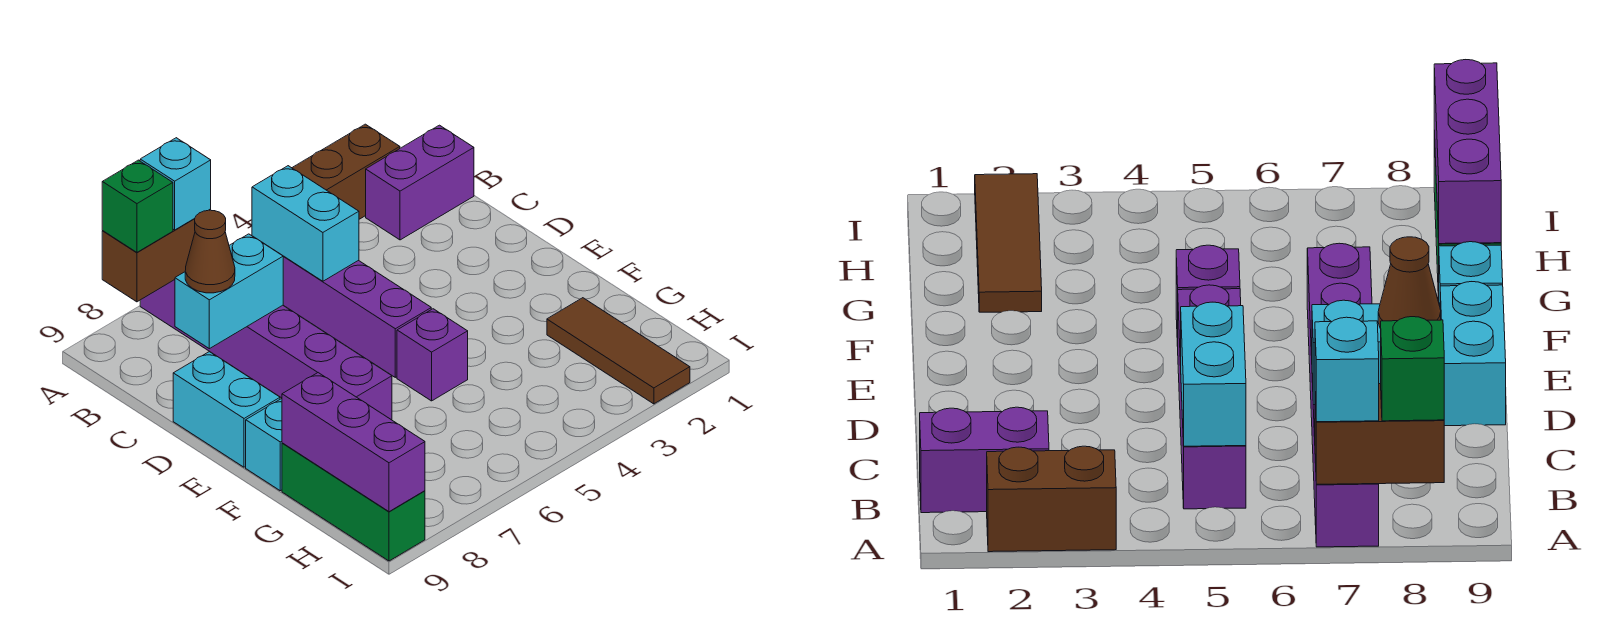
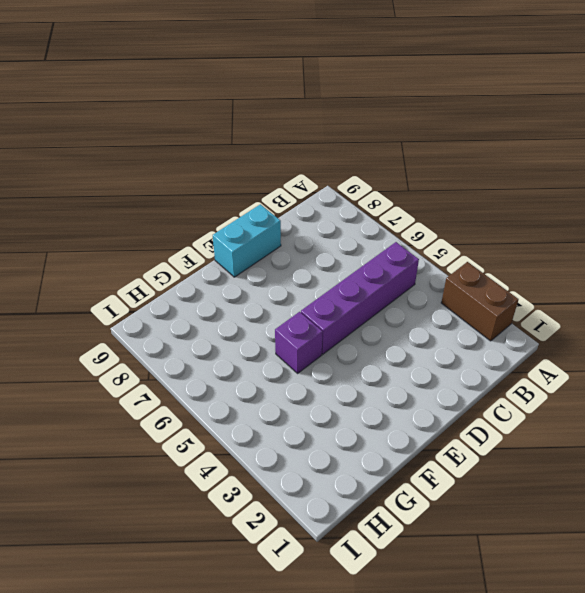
none -> purple brick A7:F7 level 1
none -> purple brick B1:B2 level 1
none -> cyan brick F9 level 1

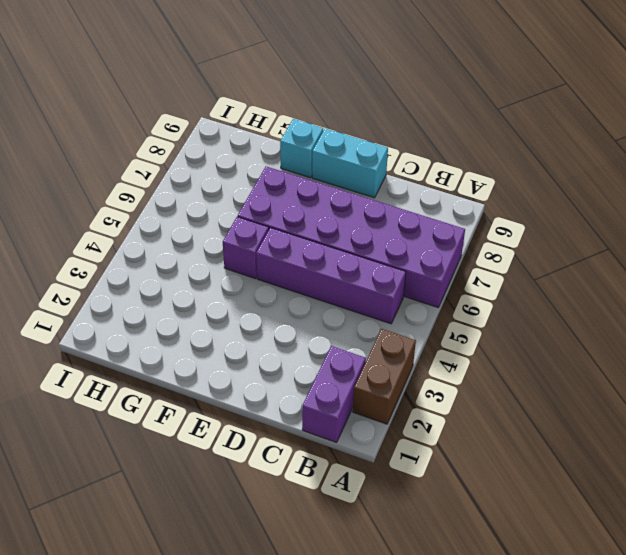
purple brick A6:F7 level 1 -> purple brick A7:F7 level 1
none -> brown tile G2:I2 level 1
none -> green brick G9:I9 level 1
none -> brown brick A7:A8 level 2

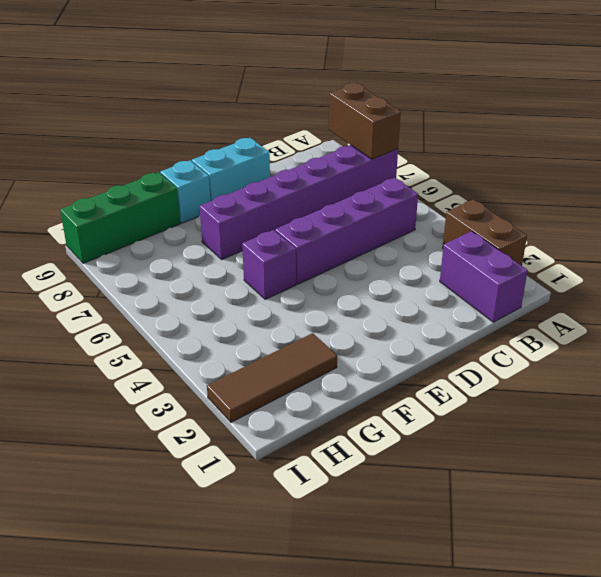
none -> cyan brick B5:C5 level 2
none -> cyan brick C7:C8 level 2
none -> purple brick G9:I9 level 2

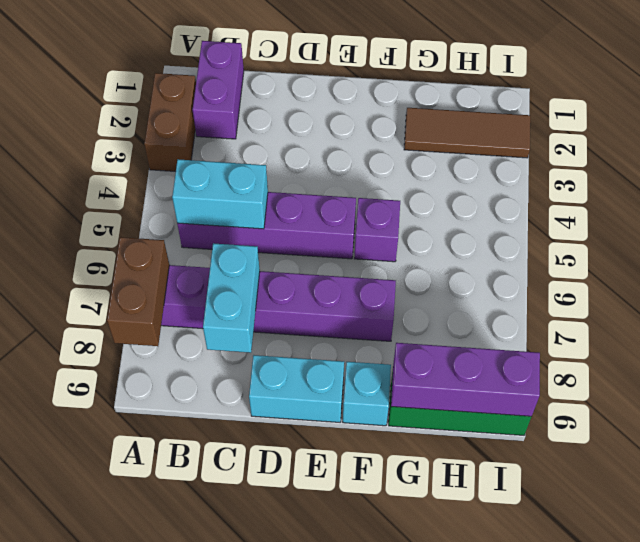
none -> cyan brick A7 level 3
none -> green brick A8 level 3
none -> brown cone C8 level 3

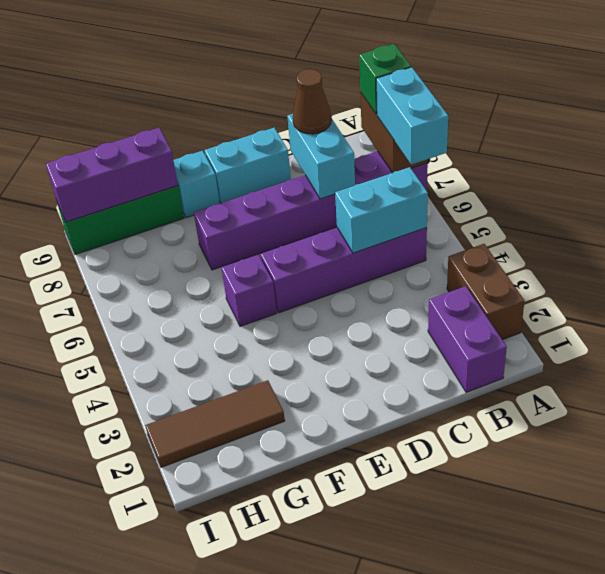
cyan brick A6:A7 level 3 -> cyan brick A7 level 3

